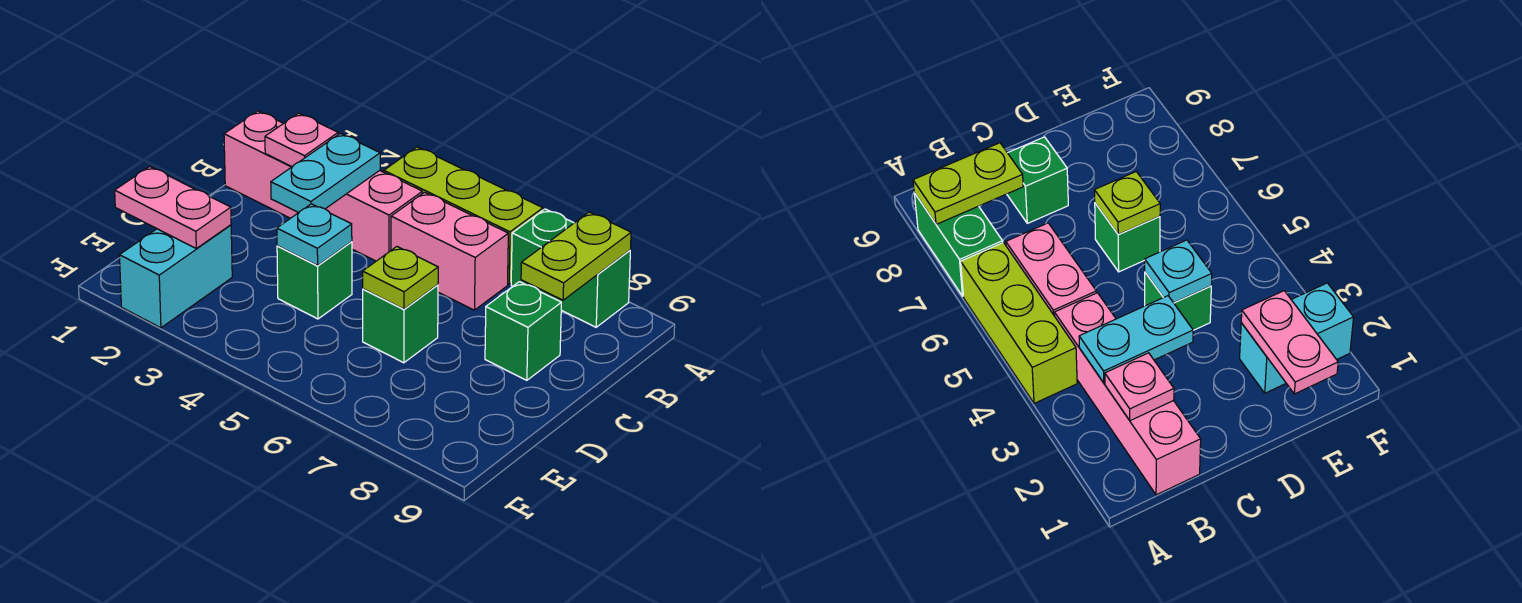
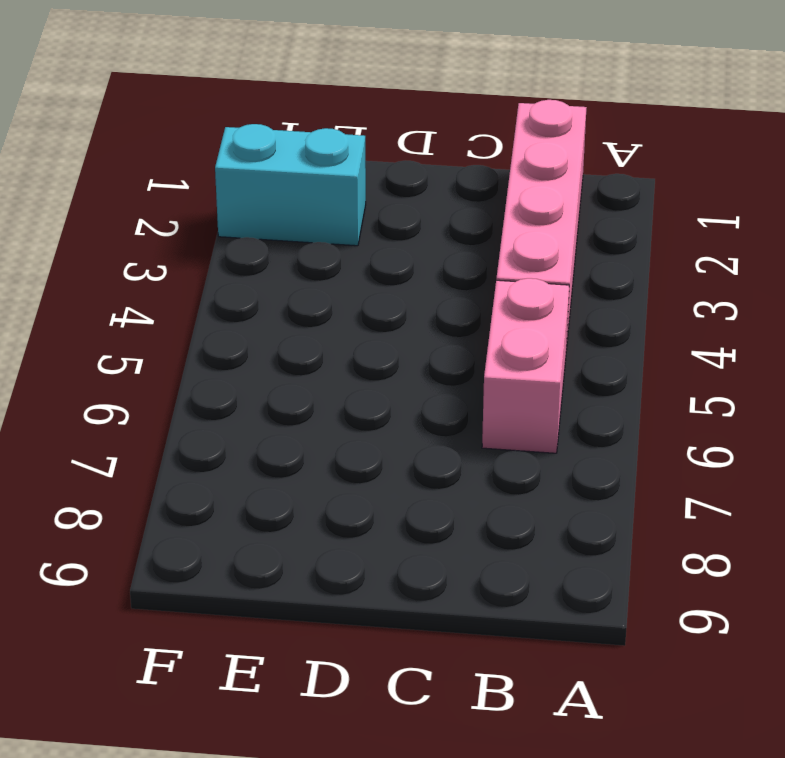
none -> lime brick A4:A6 level 1
none -> green brick A7:A8 level 1
none -> green brick C8 level 1

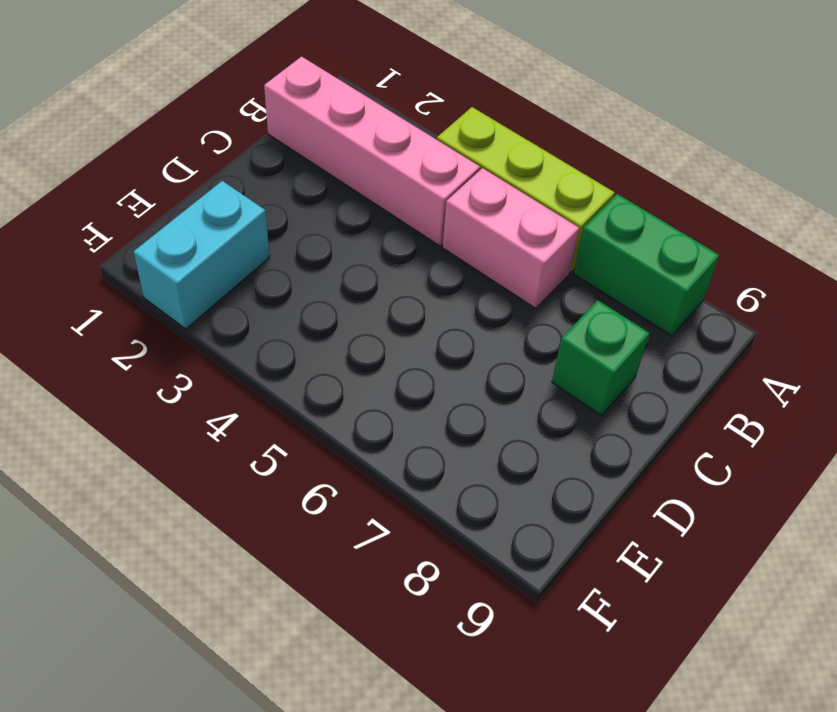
none -> green brick D4 level 1
none -> green brick D6 level 1
none -> lime plate A8:B8 level 2

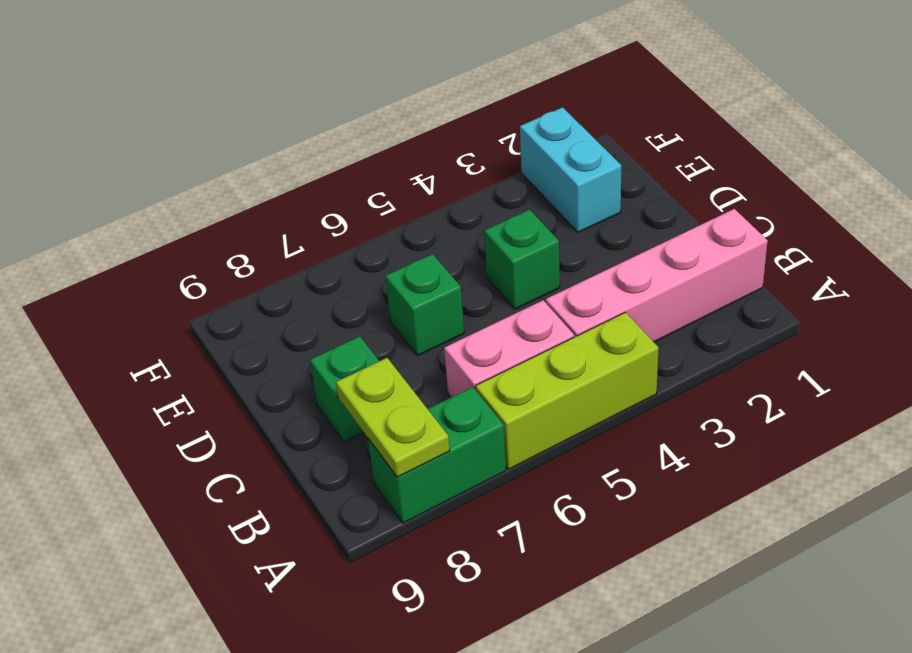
none -> pink plate B2 level 2
none -> cyan plate B3:C3 level 2
none -> cyan plate D4 level 2

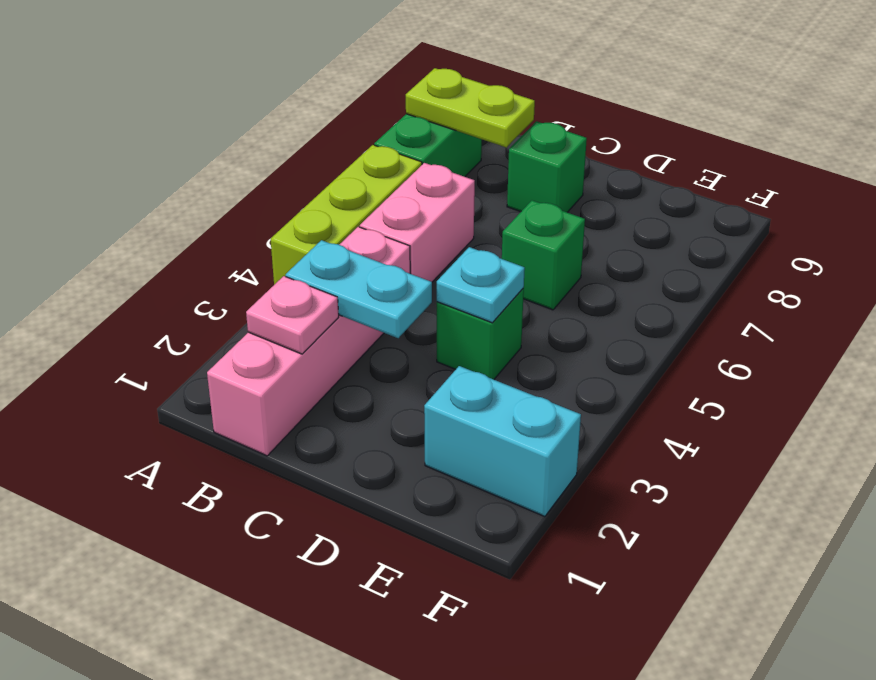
none -> lime plate D6 level 2
none -> pink plate E1:E2 level 2

